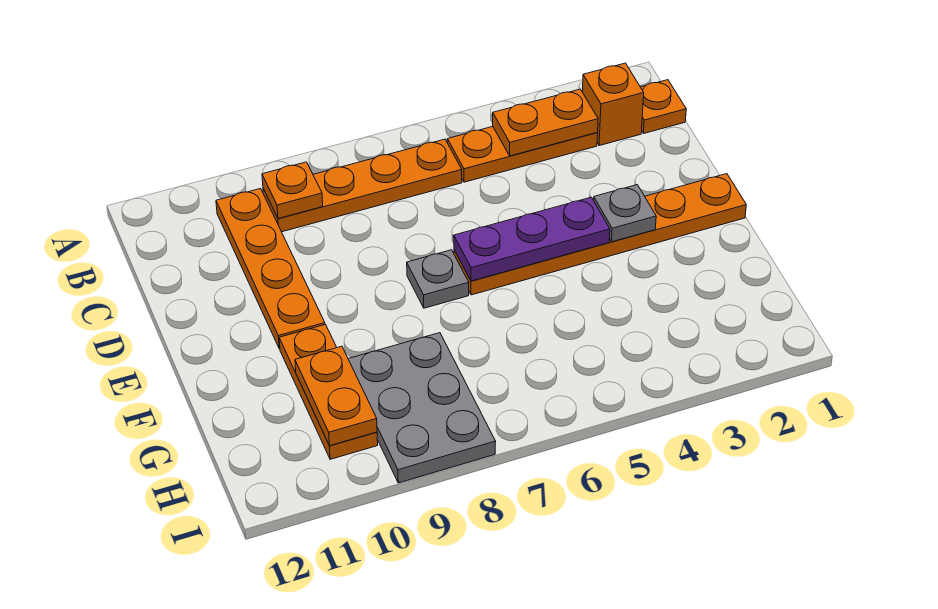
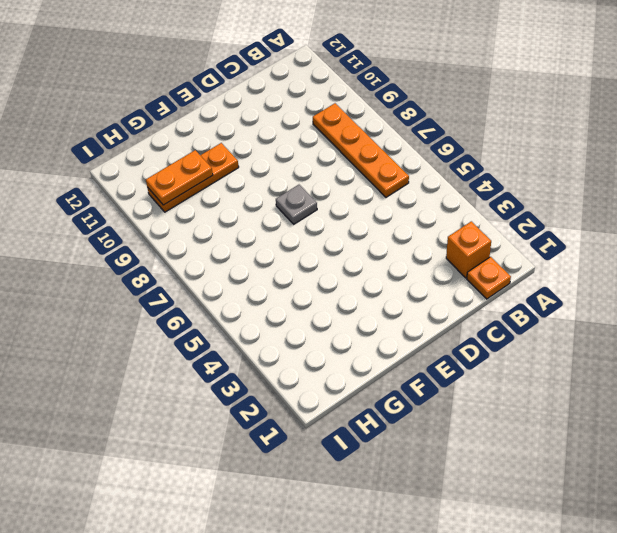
none -> orange plate B3:B5 level 1
none -> orange plate B10:E10 level 1
none -> orange plate E1:E6 level 1

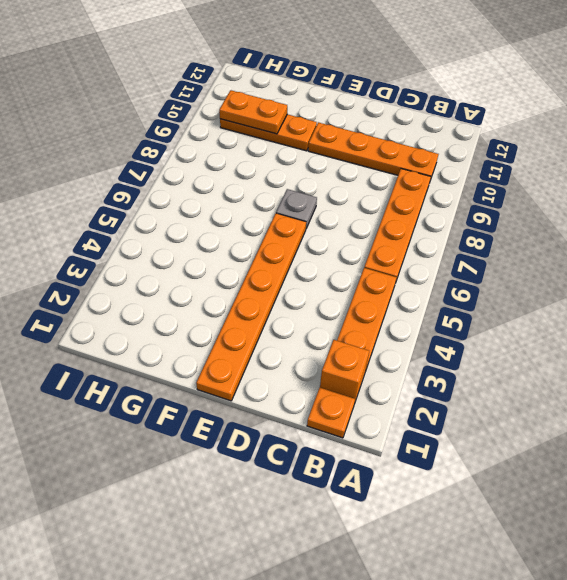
none -> grey plate G8:I9 level 1
none -> orange plate B3:B4 level 2
none -> orange plate B9 level 2

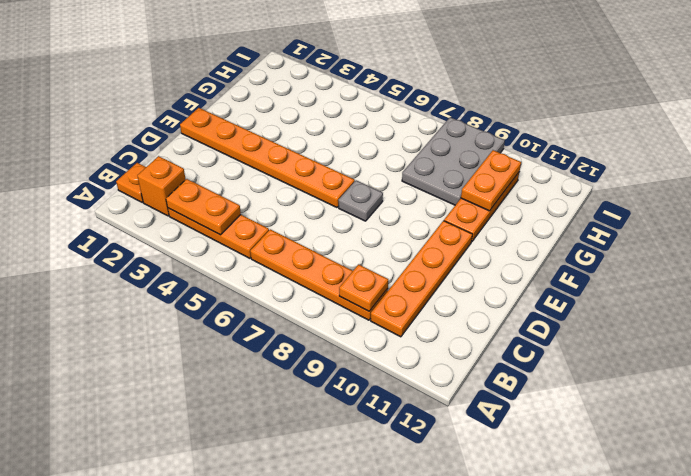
none -> grey plate E3 level 2
none -> purple plate E4:E6 level 2

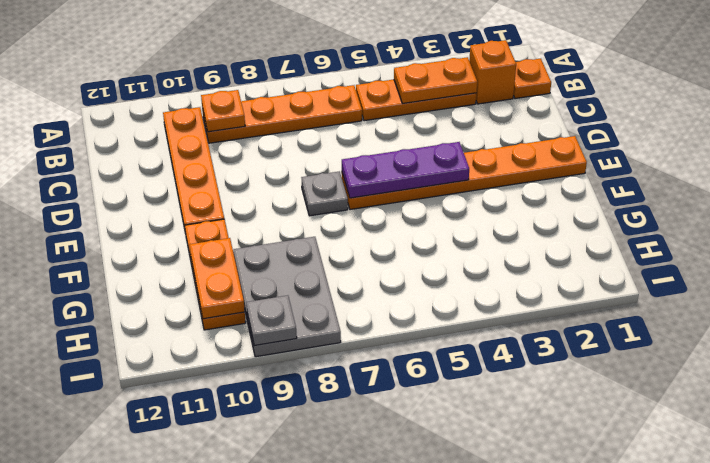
grey plate I9 level 2 -> grey plate E3 level 2

